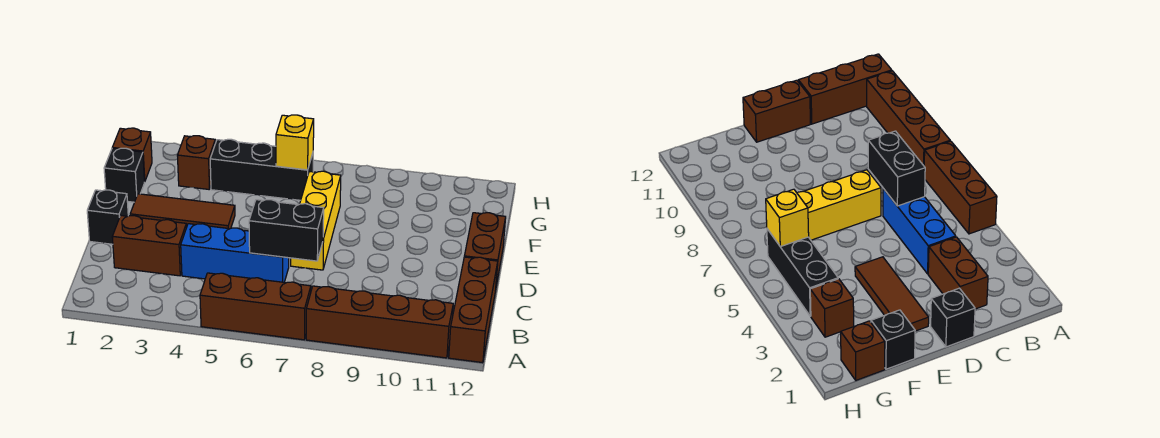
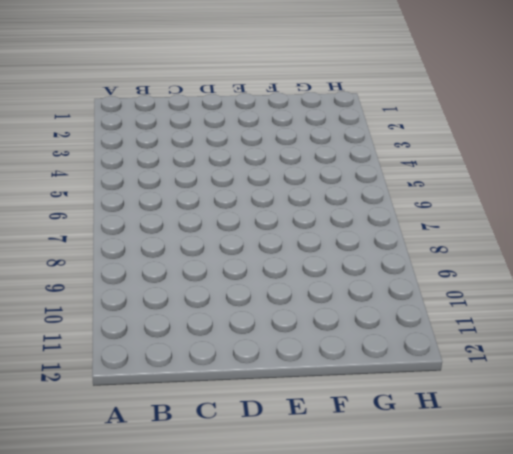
none -> brown brick A5:A7 level 1
none -> brown brick A8:A11 level 1
none -> brown brick A12:C12 level 1

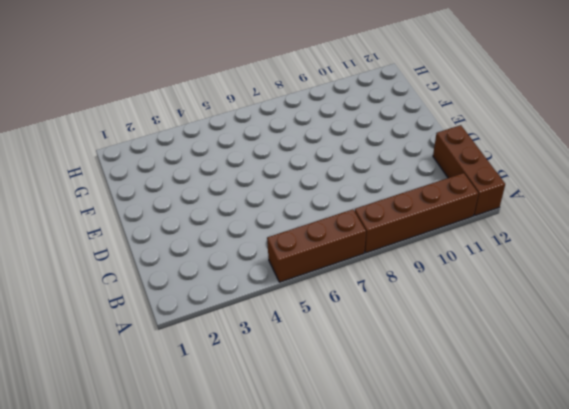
none -> brown brick C2:C3 level 1
none -> blue brick C4:C6 level 1
none -> black brick D1 level 1

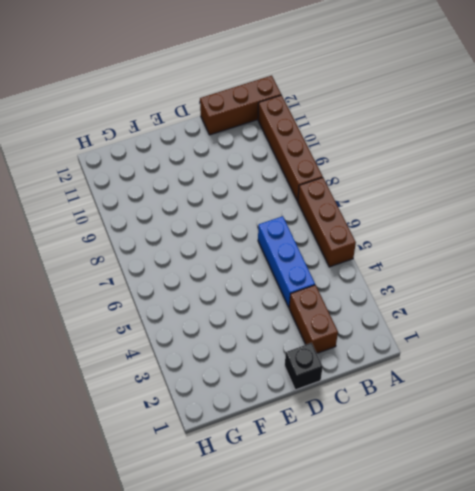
none -> yellow brick D7:F7 level 1
none -> brown brick D12:E12 level 1
none -> brown tile E2:E4 level 1

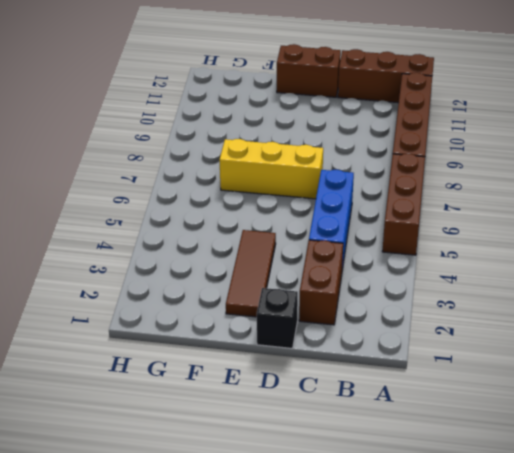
none -> black brick F1 level 1
none -> brown brick G1 level 1
none -> brown brick G3 level 1

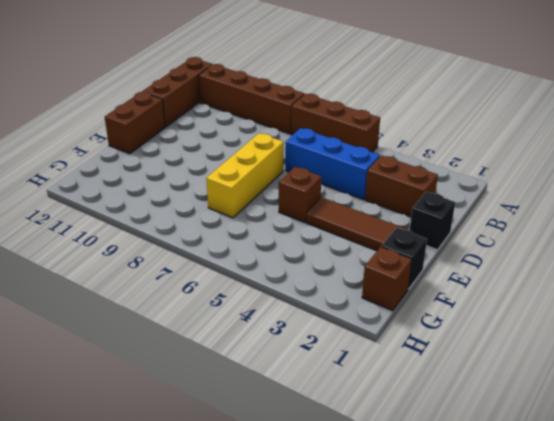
brown brick E5 level 1 -> brown brick G3 level 1
none -> black brick G4:G6 level 1
none -> black brick C6:C7 level 2
none -> yellow brick G6 level 2

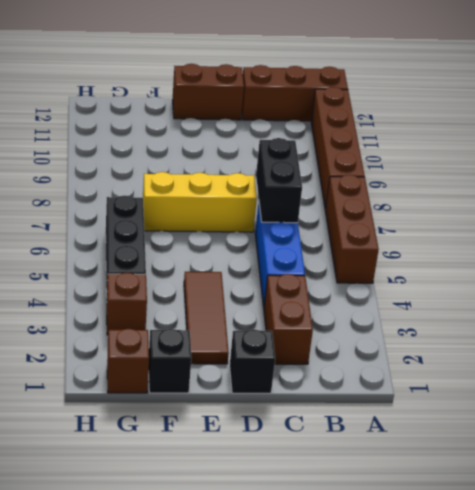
none -> yellow brick G6 level 2

